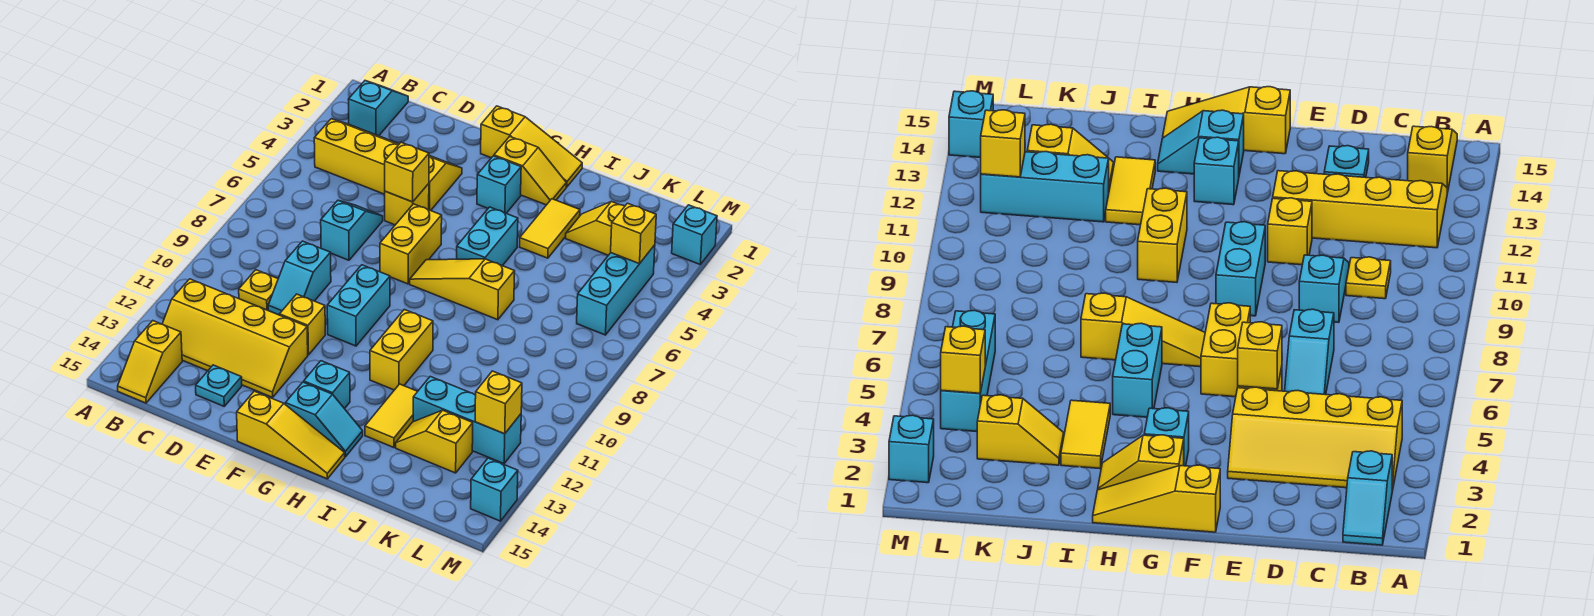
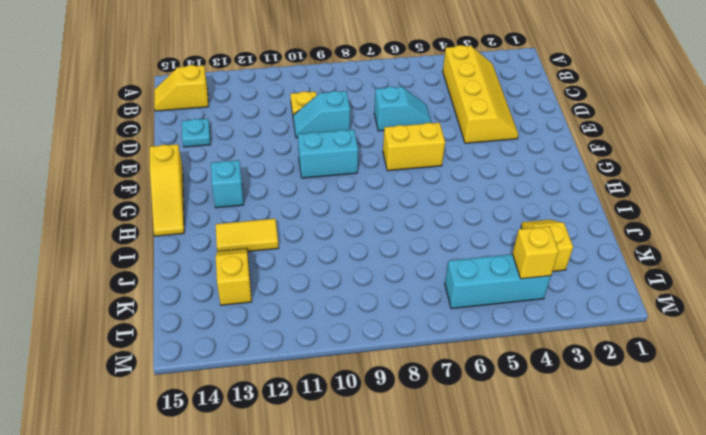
none -> cyan slope B1:B2 level 1 top 2
none -> yellow slope B12:E13 level 1 top 12
none -> yellow brick E5 level 1
none -> yellow brick E11 level 1

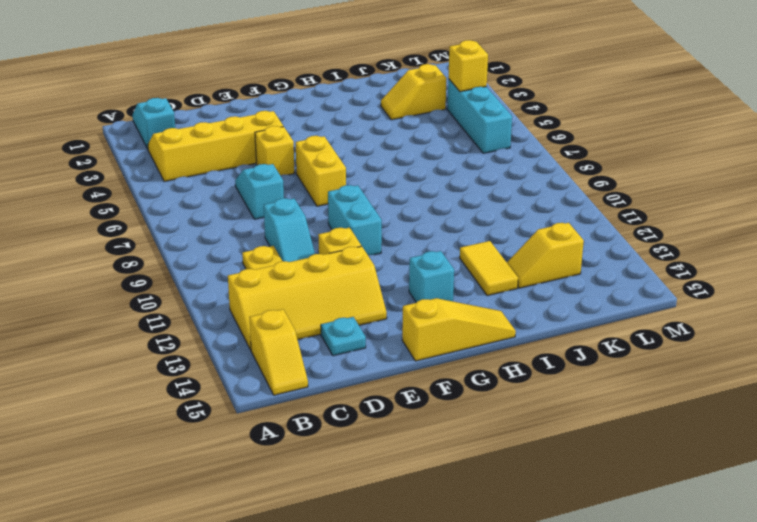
none -> yellow slope F1:H1 level 1 top F
none -> yellow slope G2:H2 level 1 top G
none -> cyan brick G3 level 1
none -> yellow slope G7:I7 level 1 top I

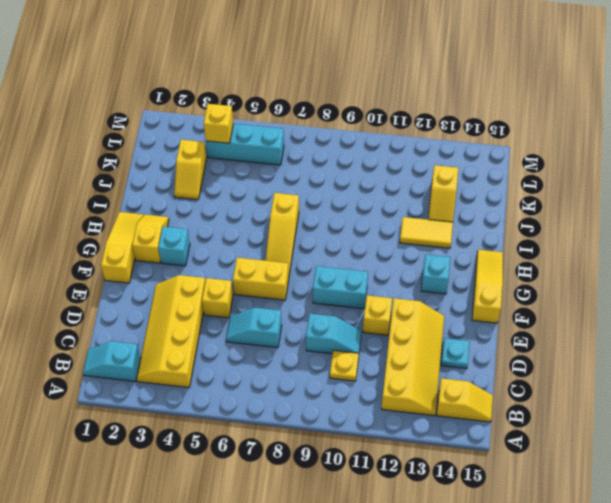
none -> cyan slope G14:H14 level 1 top G
none -> cyan brick H5:H6 level 1
none -> yellow brick H10:H11 level 1
none -> yellow tile I3:I4 level 1

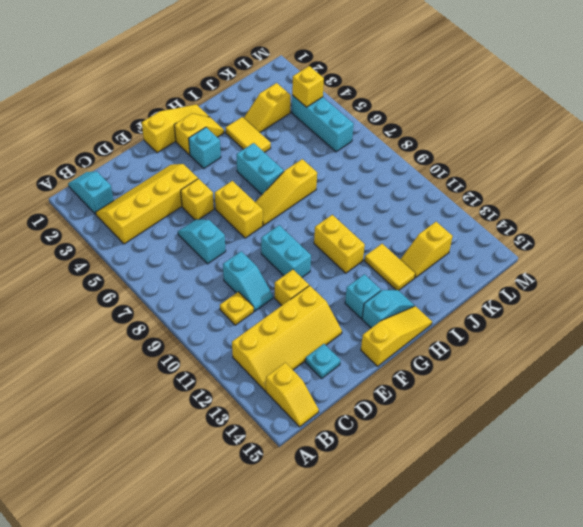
none -> cyan brick J12:L12 level 1
none -> cyan brick M2 level 1
none -> cyan brick M14 level 1
none -> yellow brick E5 level 2

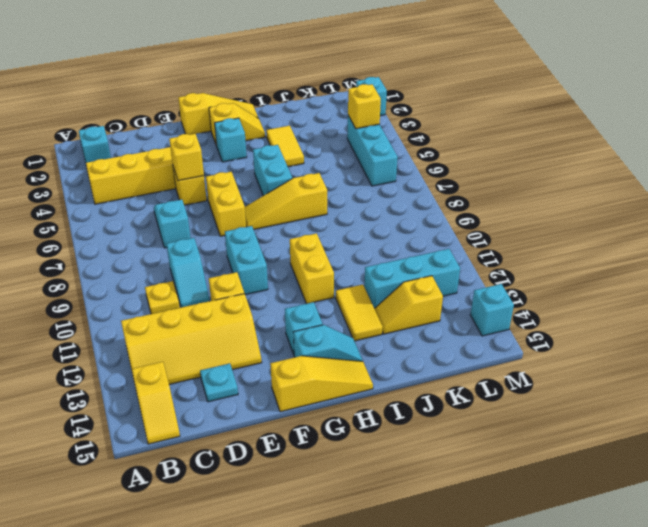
none -> yellow slope J3:K3 level 1 top K
none -> yellow brick L12 level 2

